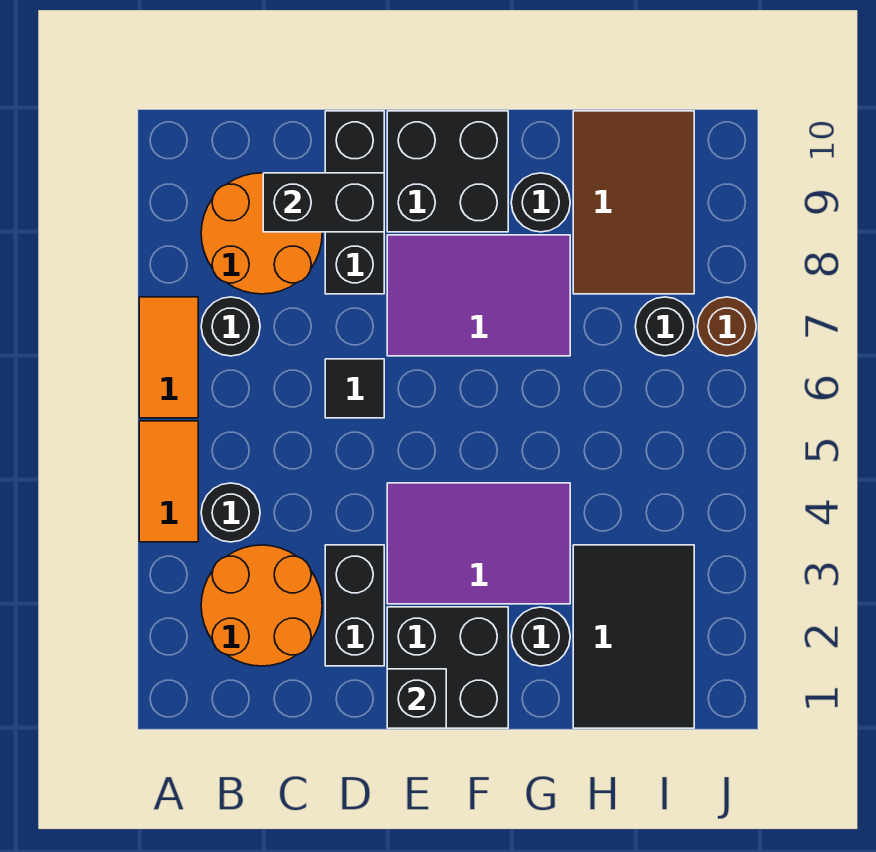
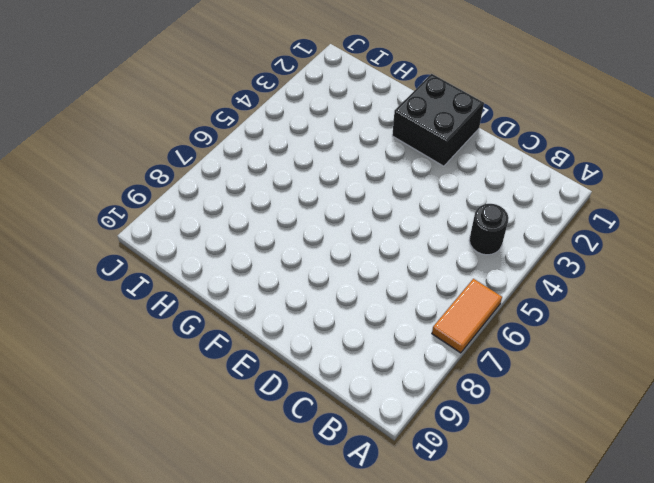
none -> orange tile A4:A5 level 1
none -> orange round brick B2:C3 level 1
none -> black round brick B7 level 1

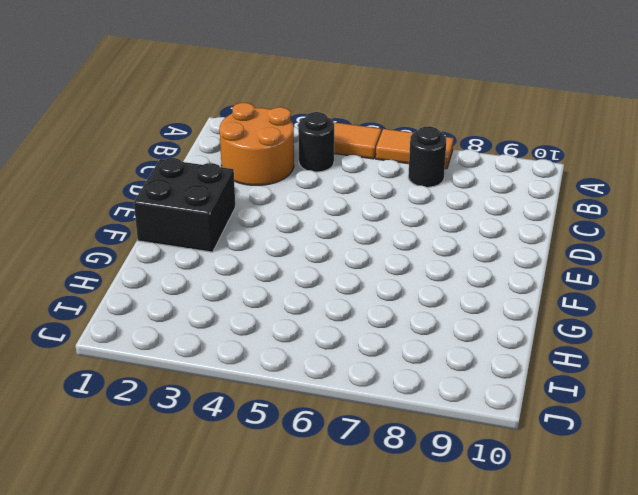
none -> orange round brick B8:C9 level 1
none -> black brick D2:D3 level 1
none -> black tile D6 level 1

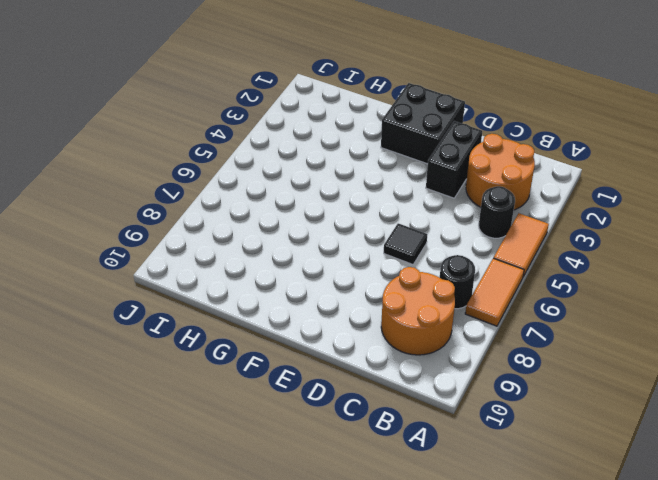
none -> black brick D8:D10 level 1
none -> purple tile E3:G4 level 1
none -> purple tile E7:G8 level 1

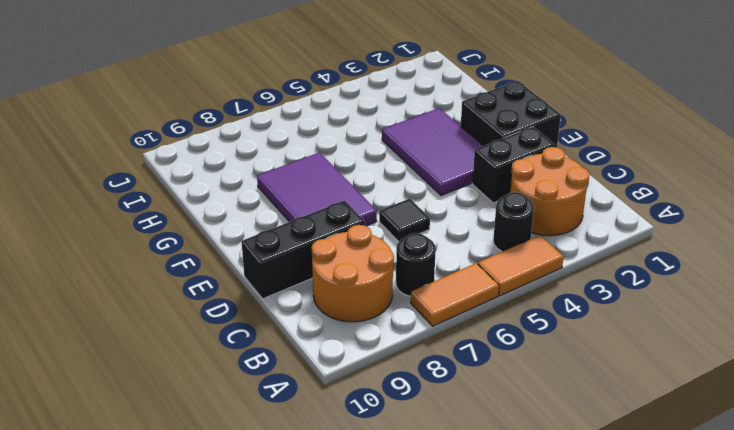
none -> black brick E9:F10 level 1
none -> black round brick G2 level 1
none -> black round brick G9 level 1

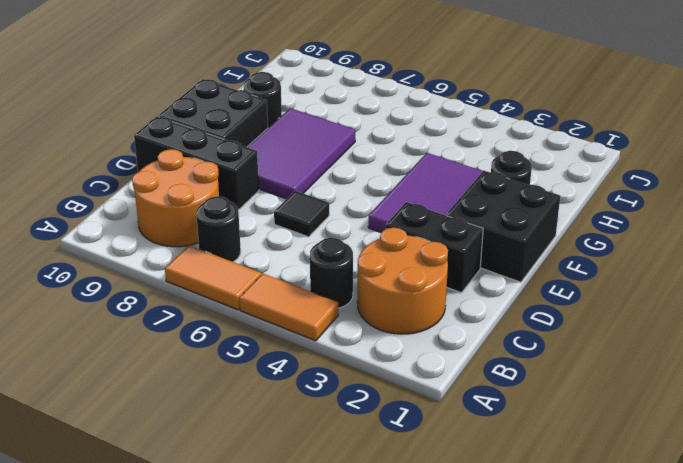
none -> black tile H1:I3 level 1
none -> brown tile H8:I10 level 1
none -> black round brick I7 level 1

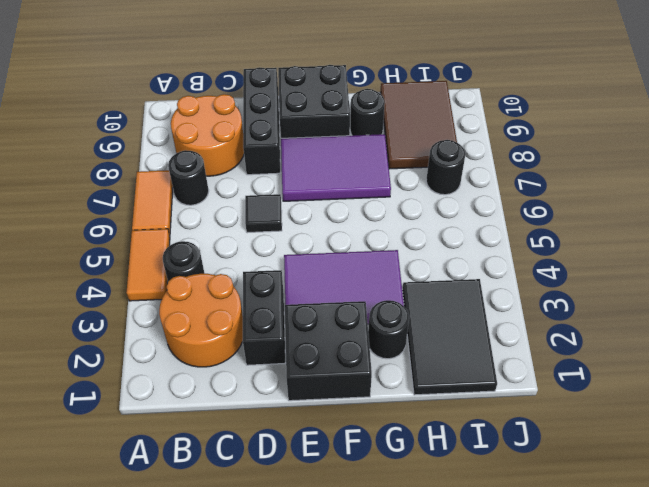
none -> brown round brick J7 level 1
none -> black brick C9:D9 level 2
none -> black brick E1 level 2

